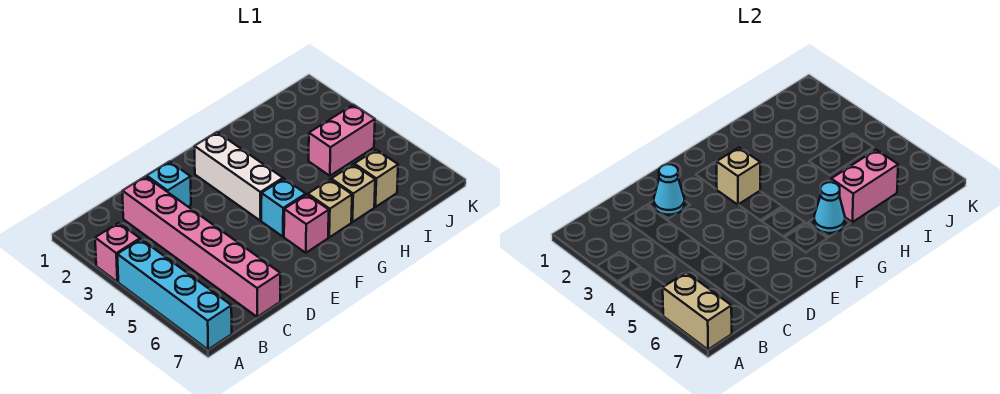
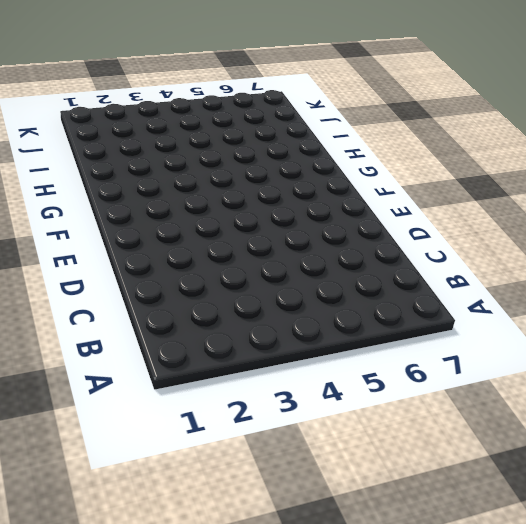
none -> pink brick A3 level 1
none -> cyan brick A4:A7 level 1
none -> pink brick C2:C7 level 1

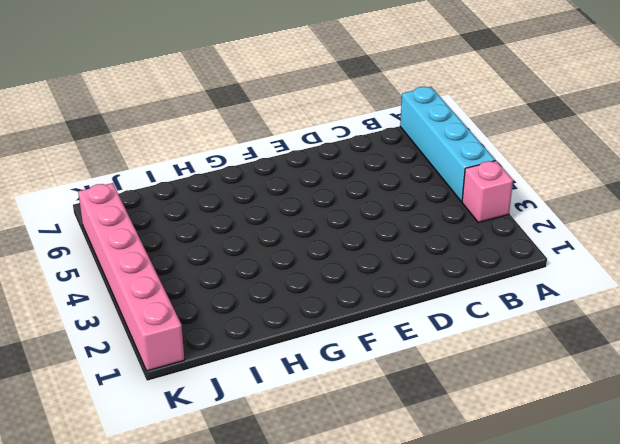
pink brick K1:K6 level 1 -> pink brick C2:C7 level 1
none -> cyan brick D2 level 1
none -> white brick F2:F4 level 1
none -> cyan brick F5 level 1

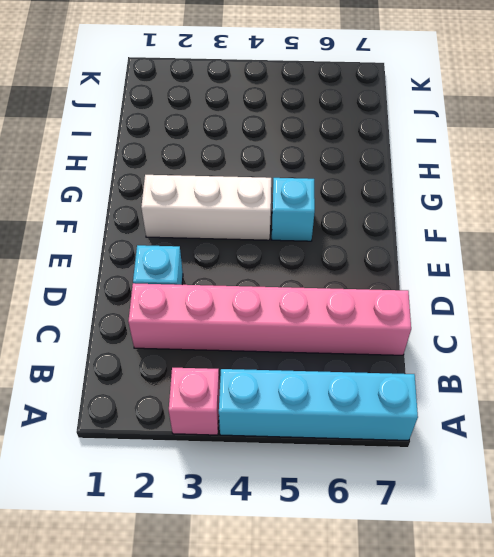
none -> pink brick F6 level 1
none -> tan brick G6 level 1
none -> tan brick H6 level 1

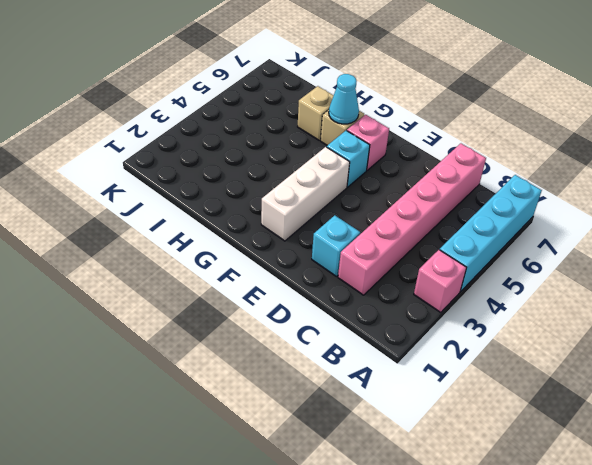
none -> pink brick I4:J4 level 1
none -> tan brick I6 level 1
none -> tan brick A6:A7 level 2

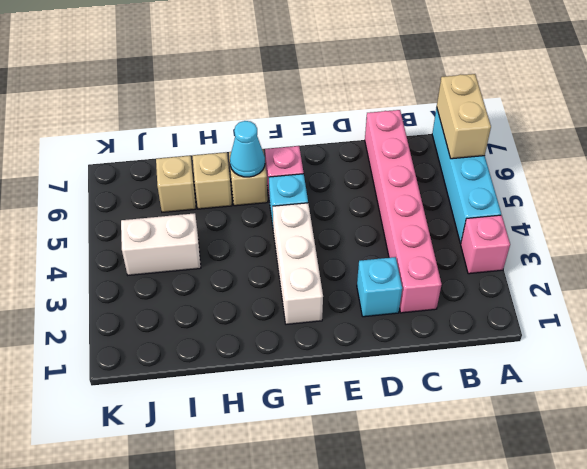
white brick I4:J4 level 1 -> pink brick I4:J4 level 1
none -> cyan cone D2 level 2
none -> tan brick F3 level 2
none -> pink brick H6:I6 level 2

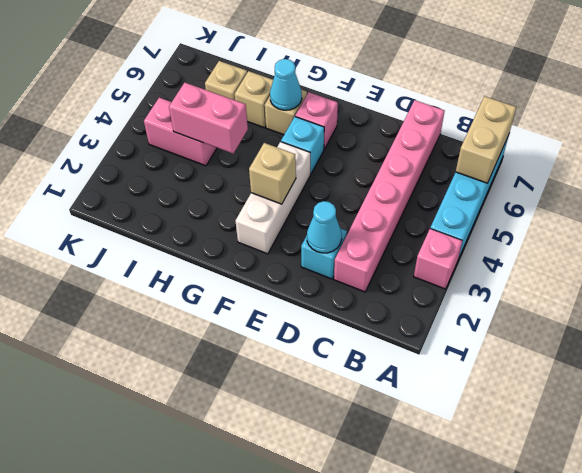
pink brick H4:I4 level 2 -> pink brick H6:I6 level 2

